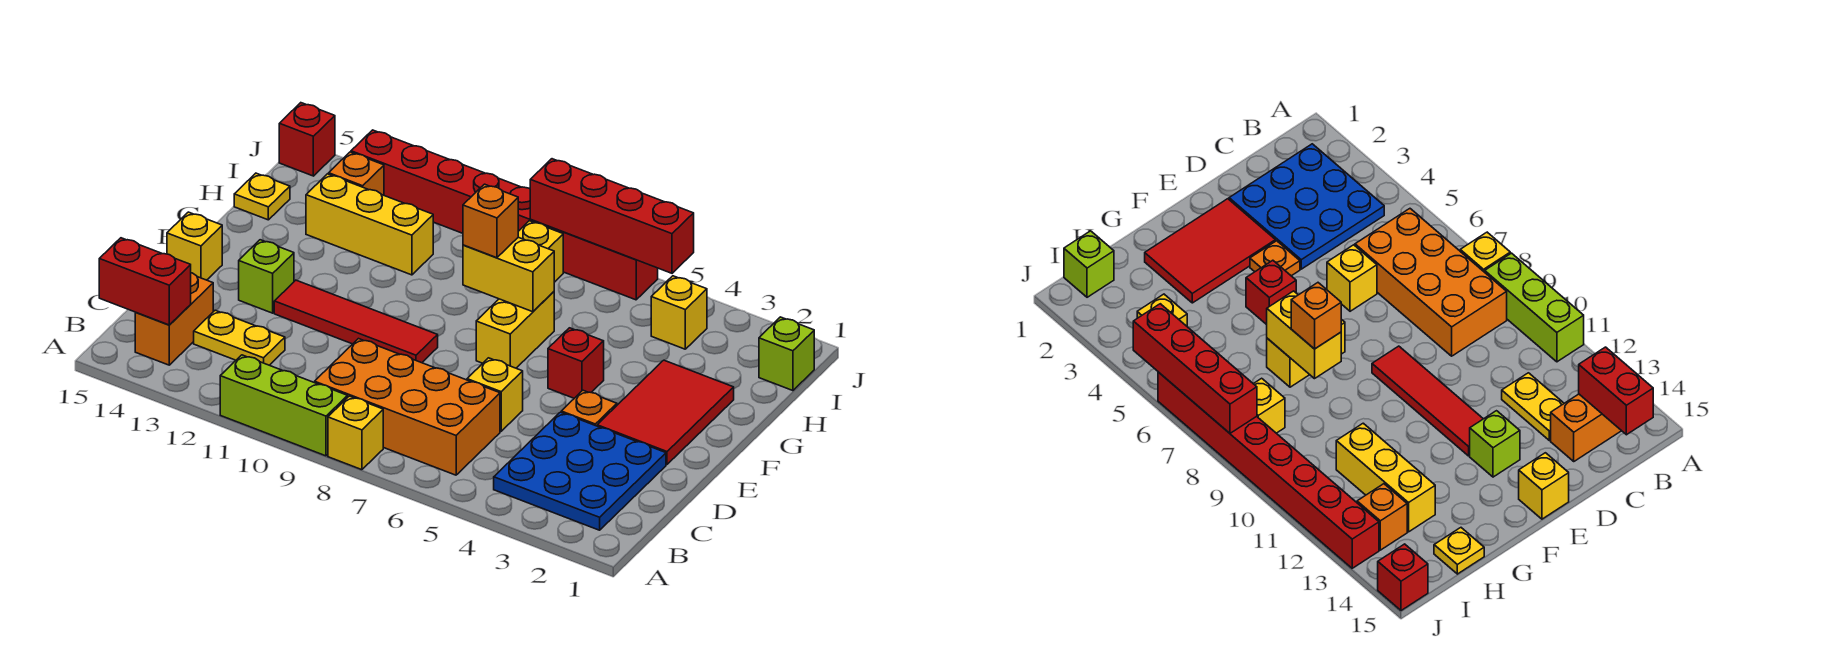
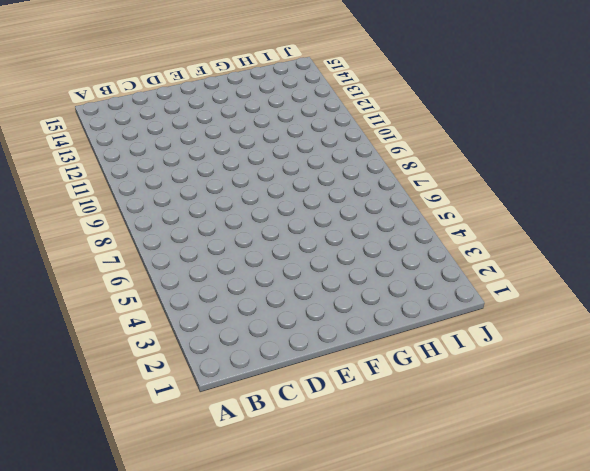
none -> yellow brick A8 level 1
none -> lime brick A9:A11 level 1
none -> blue plate B2:D4 level 1

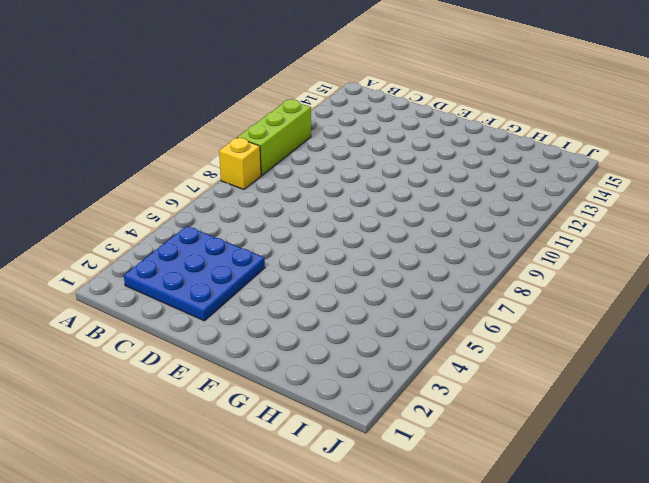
none -> orange brick B6:C9 level 1
none -> orange brick B14:C14 level 1
none -> yellow plate C12:C13 level 1

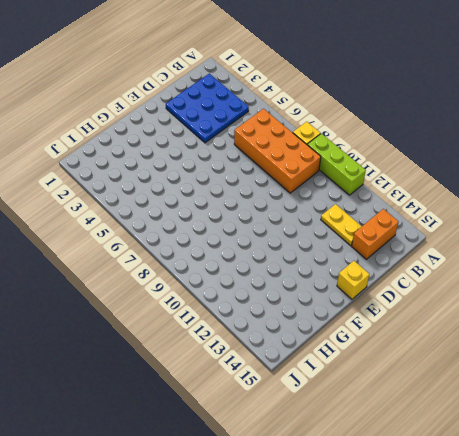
none -> yellow brick D6 level 1
none -> red tile E2:G3 level 1
none -> orange plate E4 level 1

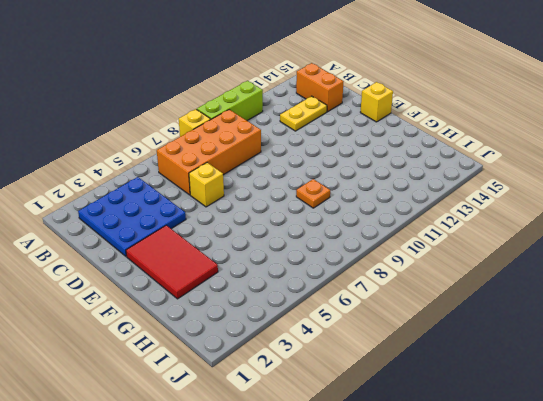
orange plate G9 level 1 -> orange plate E4 level 1
none -> red tile E9:E12 level 1
none -> lime brick E13 level 1
none -> red brick F5 level 1

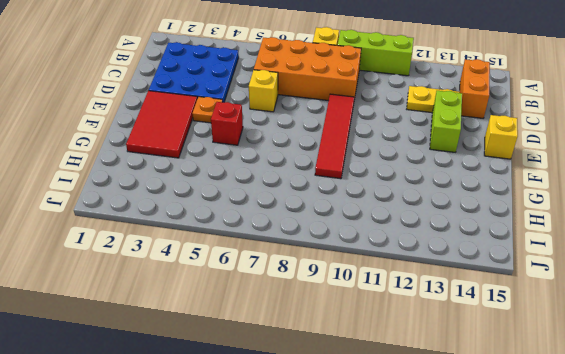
red tile D9:G9 level 1 -> red tile E9:E12 level 1
lime brick D13:E13 level 1 -> lime brick E13 level 1
none -> yellow brick F7:G7 level 1
none -> yellow brick H11:H13 level 1
none -> yellow plate H15 level 1

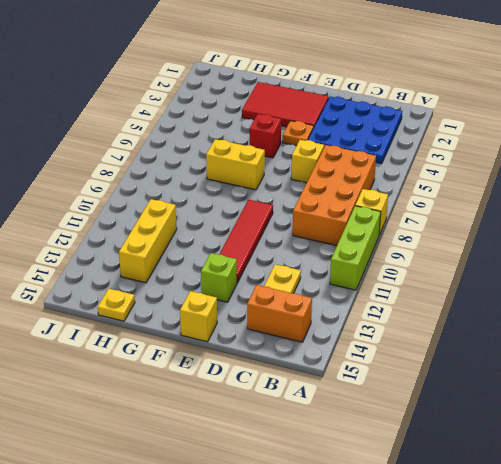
none -> lime brick I1 level 1
none -> yellow brick I4 level 1
none -> yellow brick I8 level 1

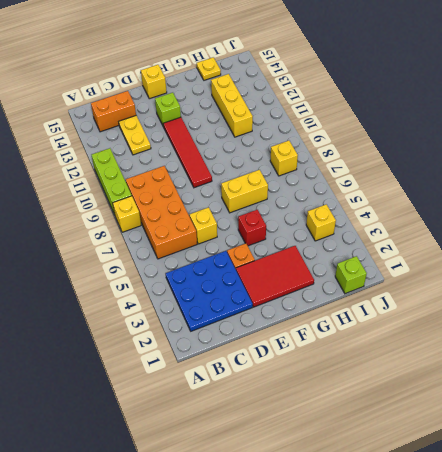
none -> orange brick I13 level 1
none -> red brick J6:J13 level 1
none -> red brick J15 level 1

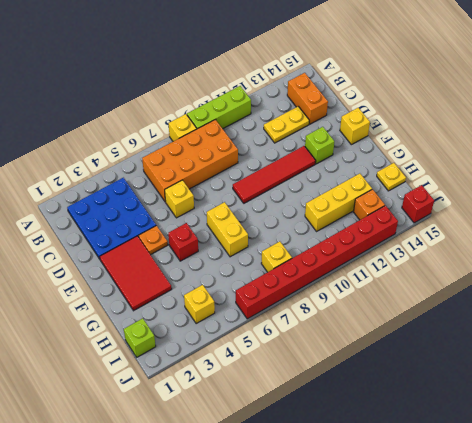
none -> red brick B14:B15 level 2
none -> yellow brick G7:G8 level 2
none -> red brick J5:J8 level 2

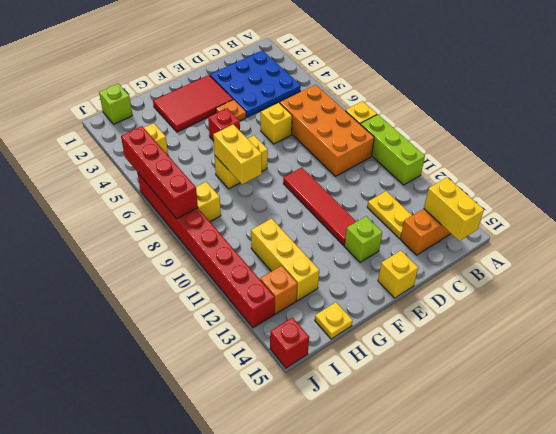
yellow brick B14:B15 level 2 -> red brick B14:B15 level 2
none -> orange brick G8 level 3

